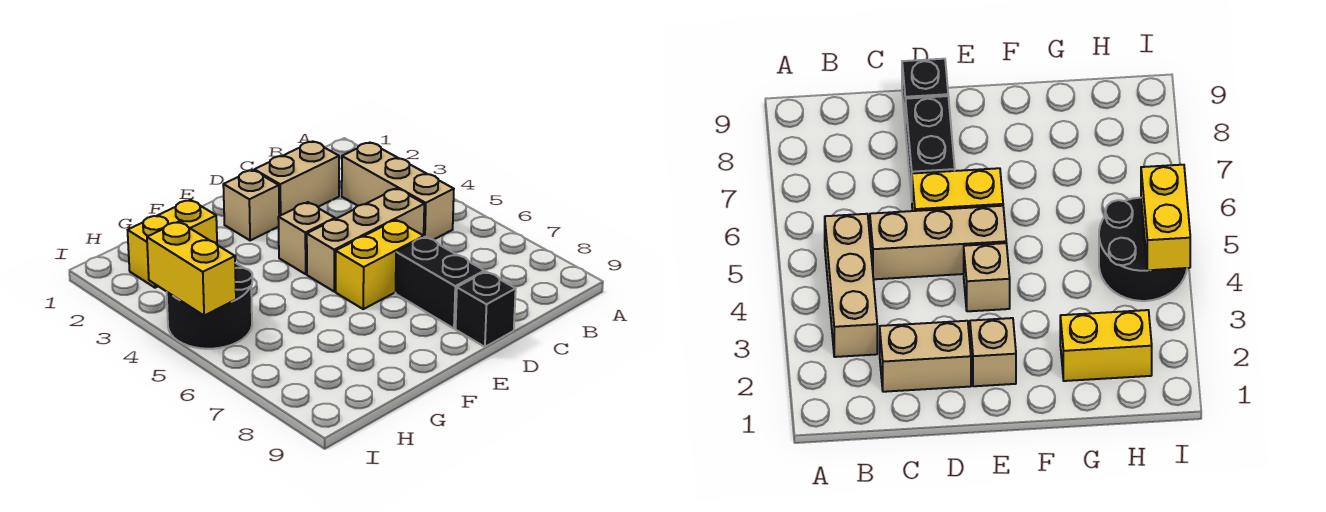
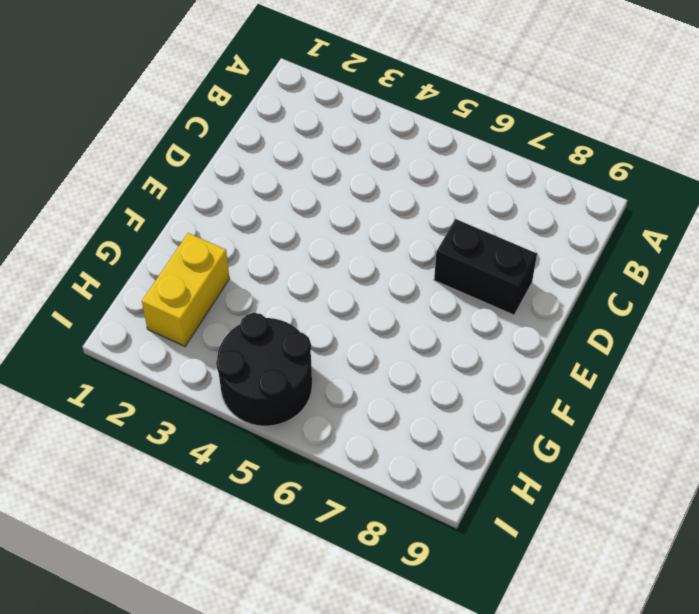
none -> tan brick B3:B5 level 1
none -> tan brick C2:D2 level 1

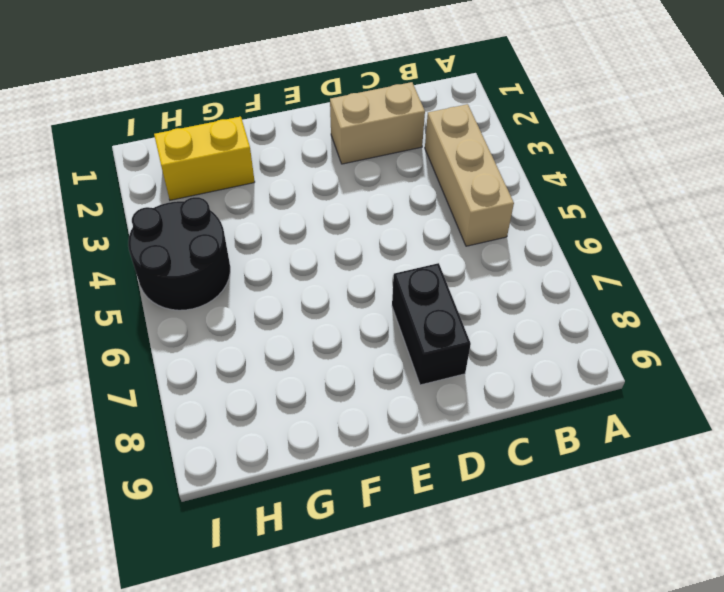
none -> tan brick C5:E5 level 1
none -> yellow brick D6:E6 level 1

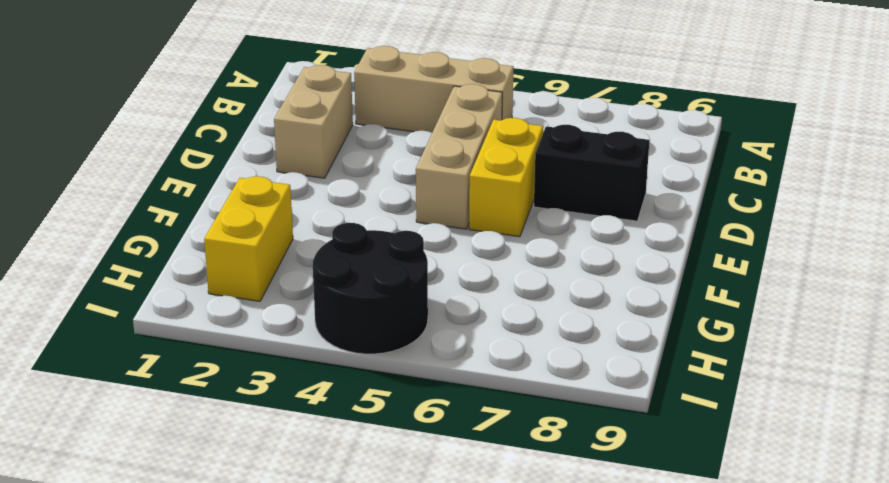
none -> black brick D9 level 1
none -> tan brick E2 level 1

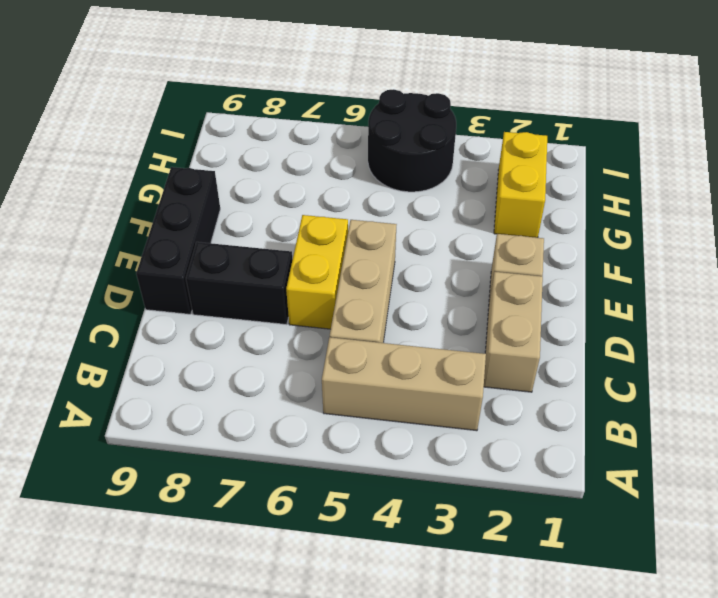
black brick D9:F9 level 1 -> black brick D9 level 1
none -> tan brick E4 level 1
none -> yellow brick I4:I5 level 2

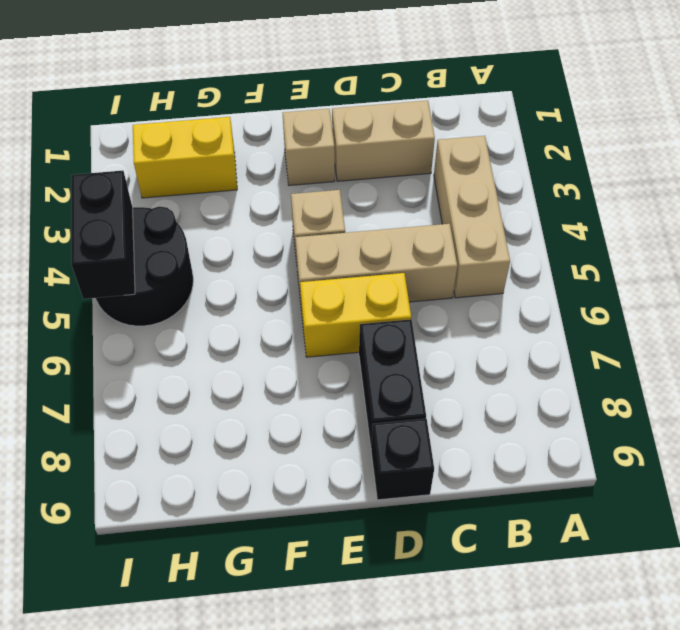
black brick I4:I5 level 2 -> yellow brick I4:I5 level 2

